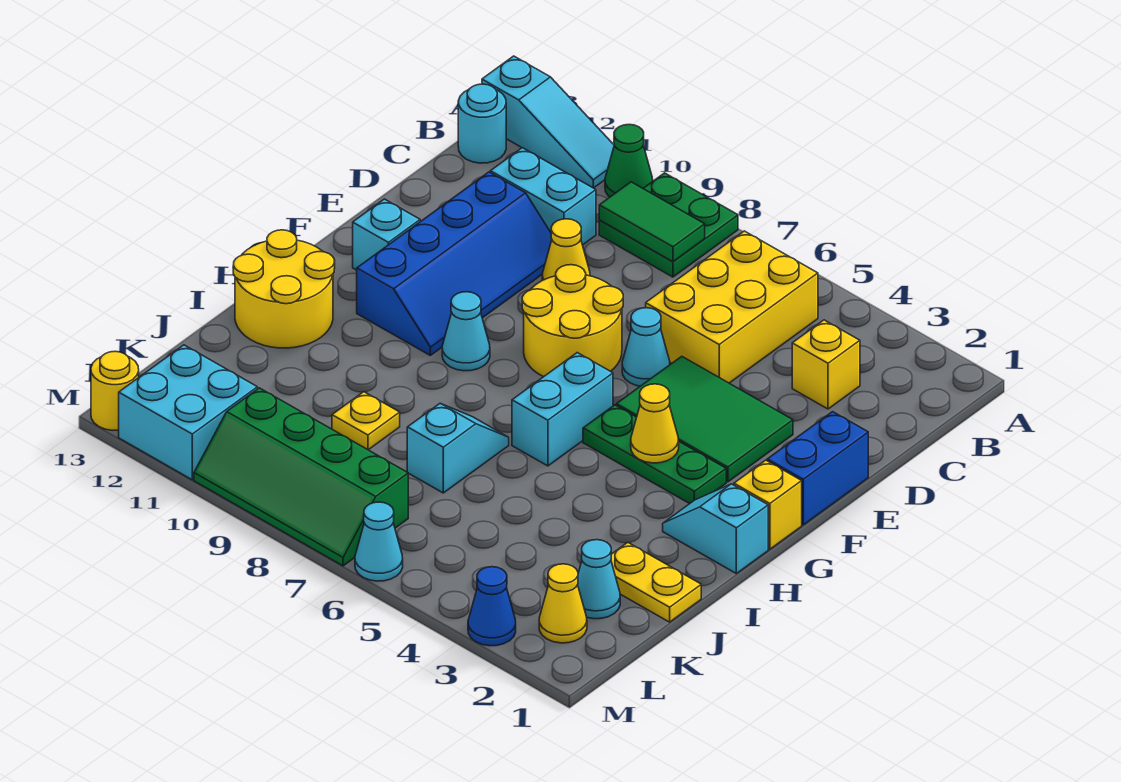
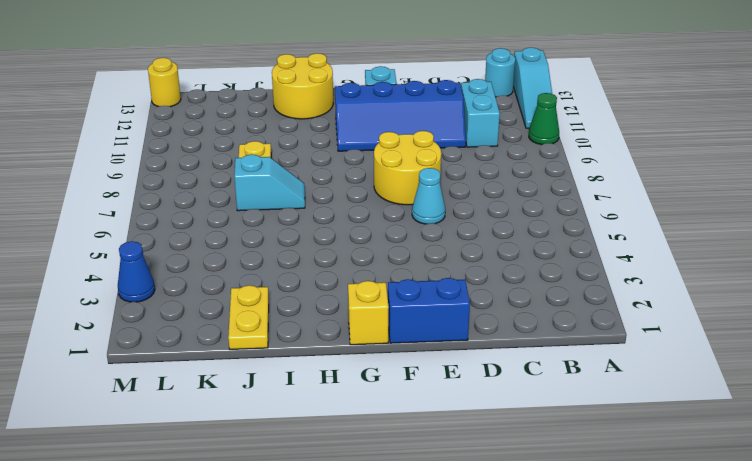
none -> green plate A8:B9 level 1
none -> yellow brick B5:D6 level 1
none -> yellow brick C3 level 1
none -> yellow cone D9 level 1

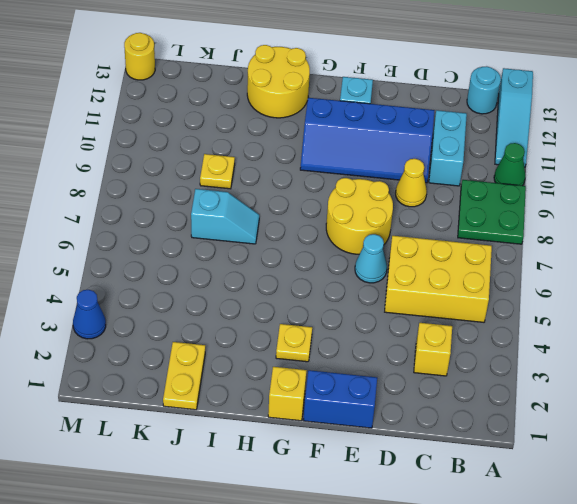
yellow plate G3 level 1 -> green plate G3:G5 level 1
none -> green tile E3:F5 level 1
none -> cyan brick G6:H6 level 1
none -> cyan cone G9 level 1
none -> cyan slope H1:H2 level 1 top 1

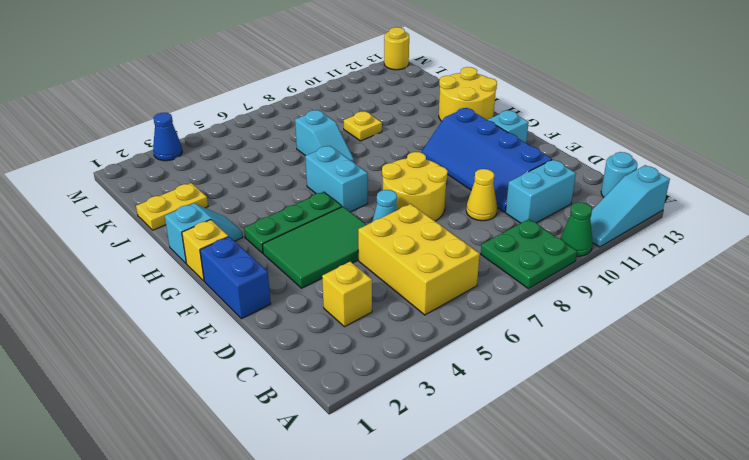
none -> cyan cone G9 level 1
none -> cyan cone K2 level 1
none -> yellow cone L2 level 1
none -> green slope L7:M10 level 1 top L

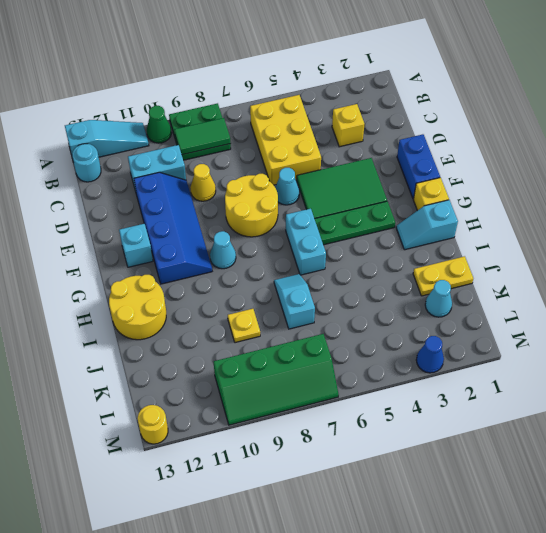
none -> yellow cone L2 level 1
none -> cyan brick L11:M12 level 1
none -> cyan cone M6 level 1
none -> yellow cone G4 level 2

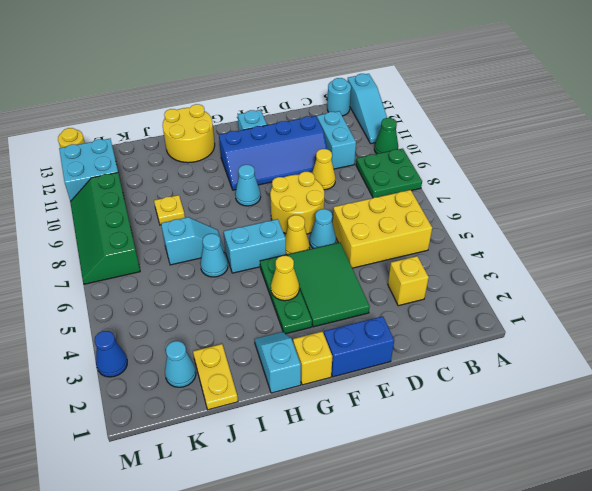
yellow cone F6 level 1 -> yellow cone L2 level 1
cyan cone I6 level 1 -> cyan cone M6 level 1
none -> green tile B8:B9 level 2

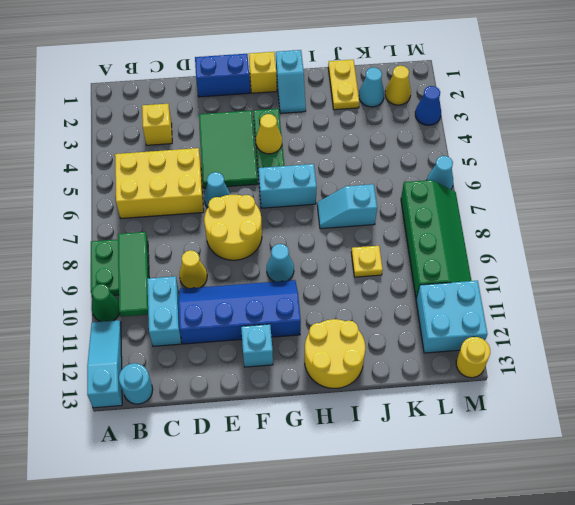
green tile B8:B10 level 2 -> green tile B8:B9 level 2

